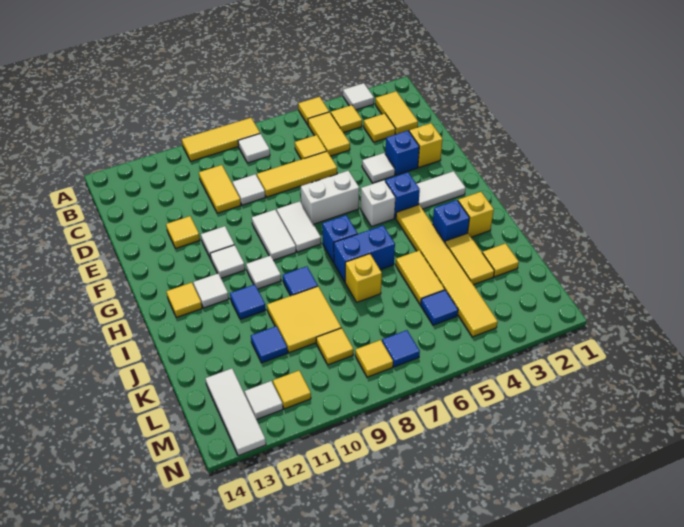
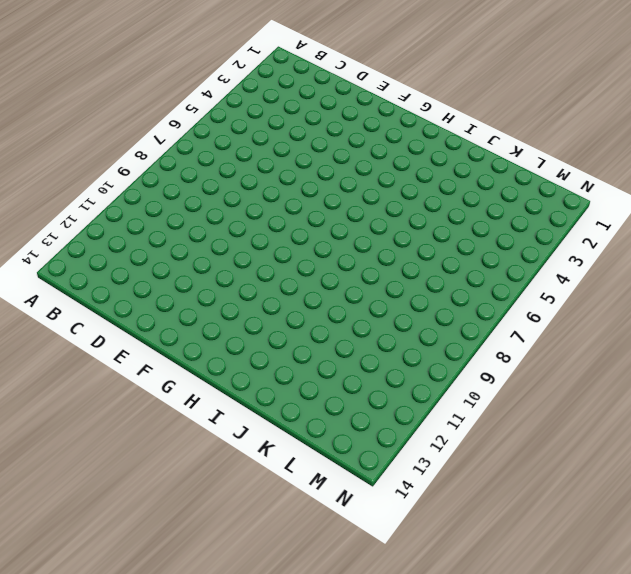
none -> white tile A3 level 1
none -> yellow tile A5 level 1
none -> yellow tile A8:A10 level 1
none -> yellow tile B2:C2 level 1

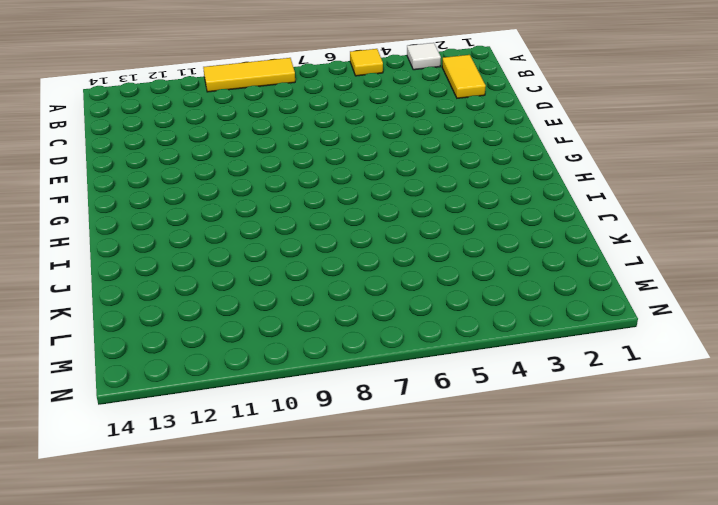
none -> yellow tile B4 level 1
none -> yellow tile B5:C5 level 1
none -> white tile B8 level 1
none -> yellow tile C3 level 1

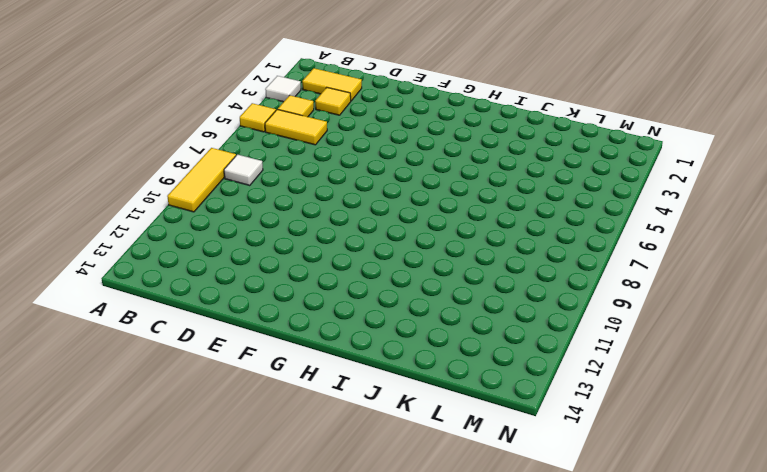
none -> yellow tile C6 level 1
none -> yellow tile C10:D10 level 1
none -> yellow tile D6:D8 level 1
none -> white tile D9 level 1

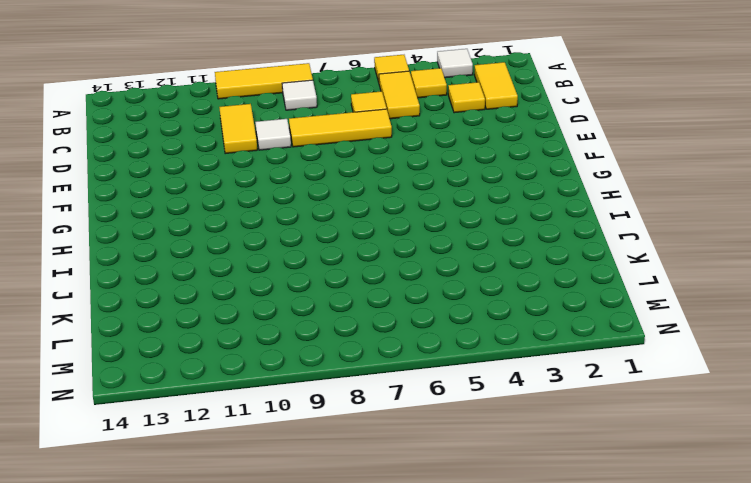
none -> yellow brick E2 level 1
none -> blue brick E3 level 1
none -> white tile E4 level 1
none -> yellow tile E12 level 1

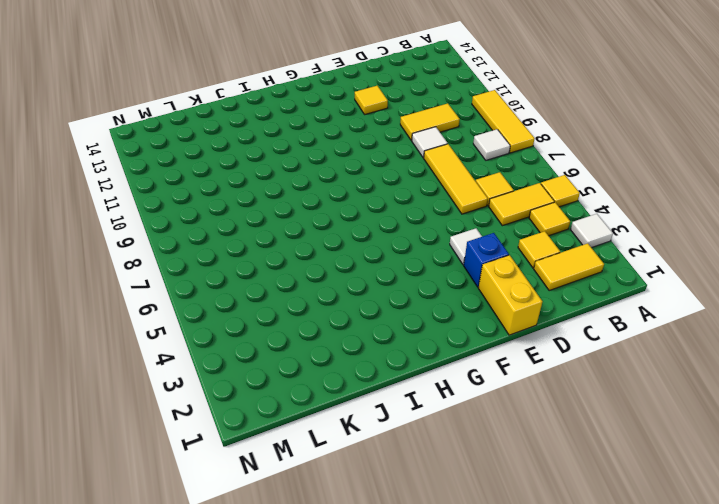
yellow brick E1:E2 level 1 -> yellow brick E2 level 1
none -> white brick F6:F7 level 1
none -> white tile F8:G8 level 1
none -> white tile F9:G9 level 1
none -> white tile F11 level 1

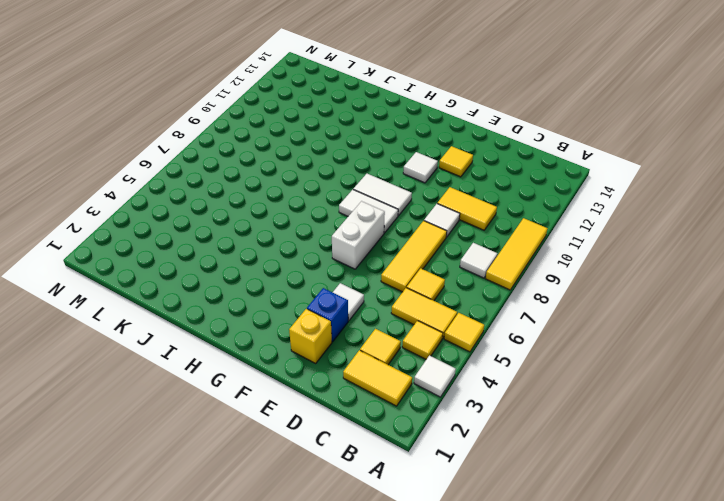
none -> white tile G2:G3 level 1
none -> blue brick G4 level 1
none -> white brick G5 level 1
none -> white tile G11 level 1

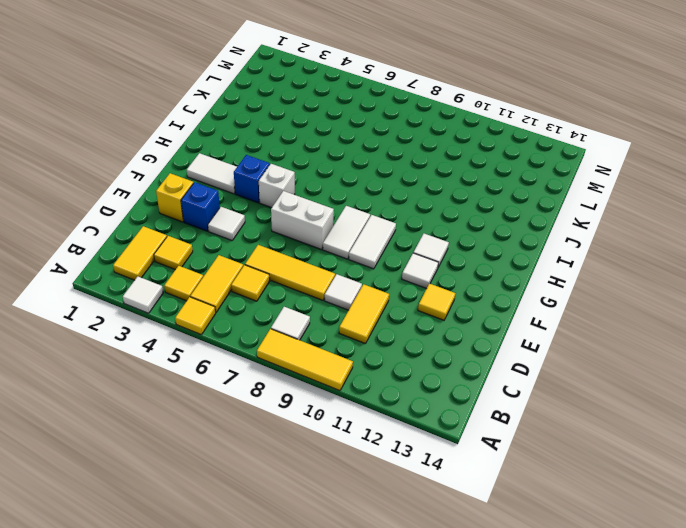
none -> yellow tile H4:M4 level 1
none -> blue brick H7 level 1
none -> white tile H10 level 1
none -> white tile H12 level 1

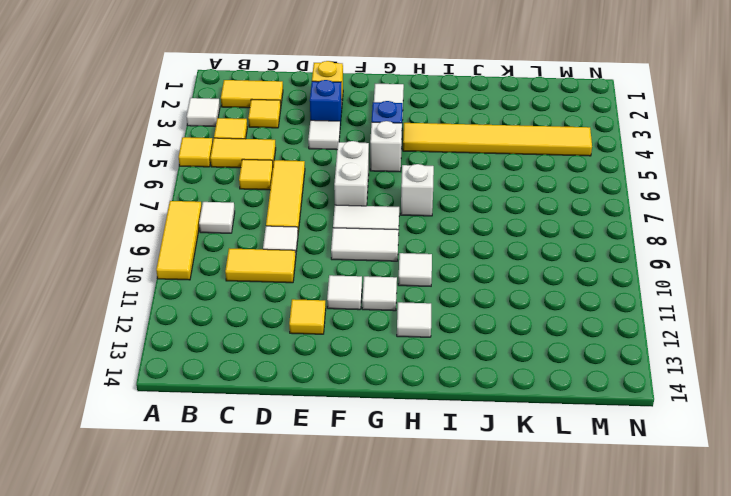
white brick H7 level 1 -> blue brick H7 level 1
none -> yellow tile H13 level 1
none -> yellow brick I2 level 1
none -> blue brick I3 level 1
none -> blue brick I6:I7 level 1

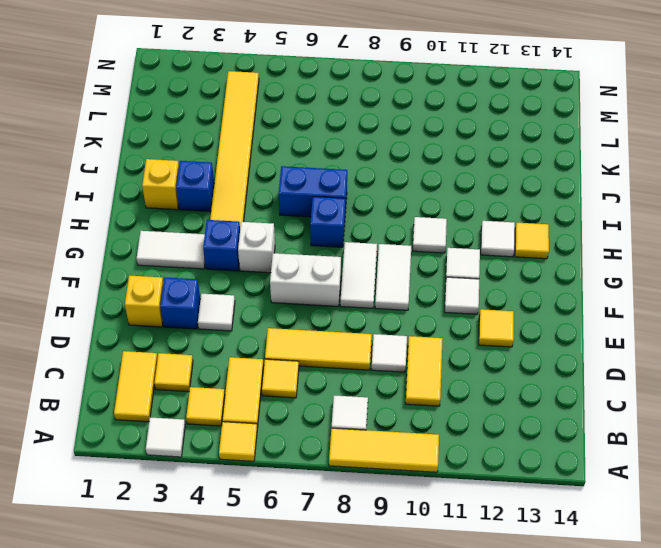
none -> blue tile I9 level 1
none -> blue tile I11 level 1
none -> yellow tile J3:K3 level 1
none -> yellow tile J5:K5 level 1

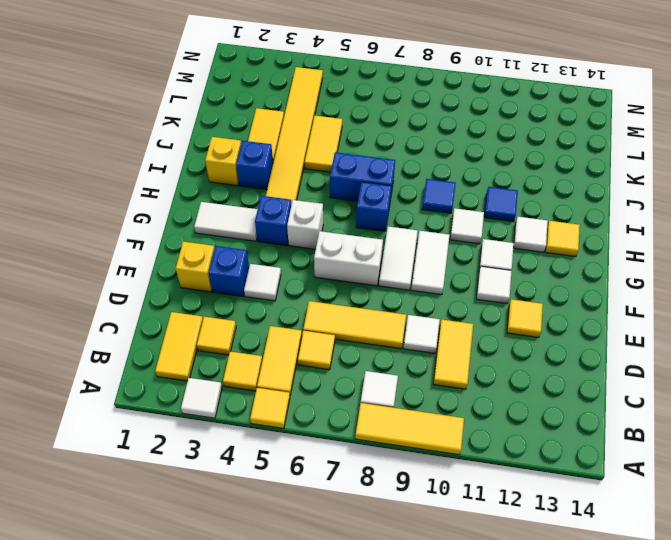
none -> yellow brick J7 level 1
none -> yellow tile J9:K10 level 1
none -> yellow tile K2 level 1
none -> blue tile K11 level 1

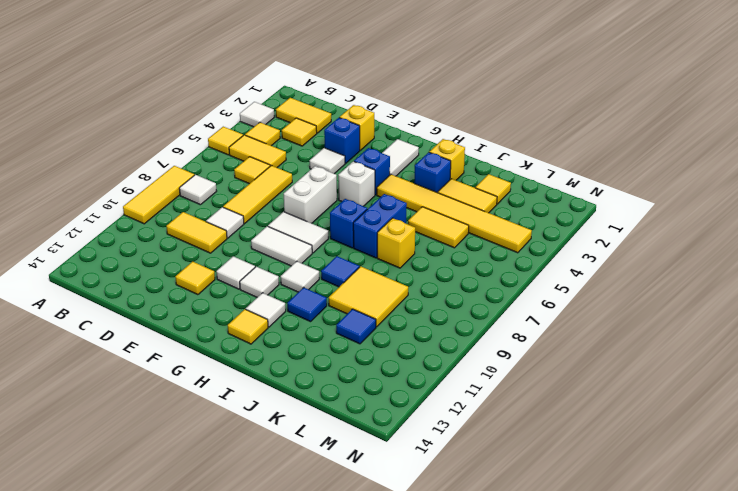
none -> blue tile L5 level 1
none -> yellow tile L9 level 1
none -> white tile L13:N13 level 1
none -> blue tile M7 level 1

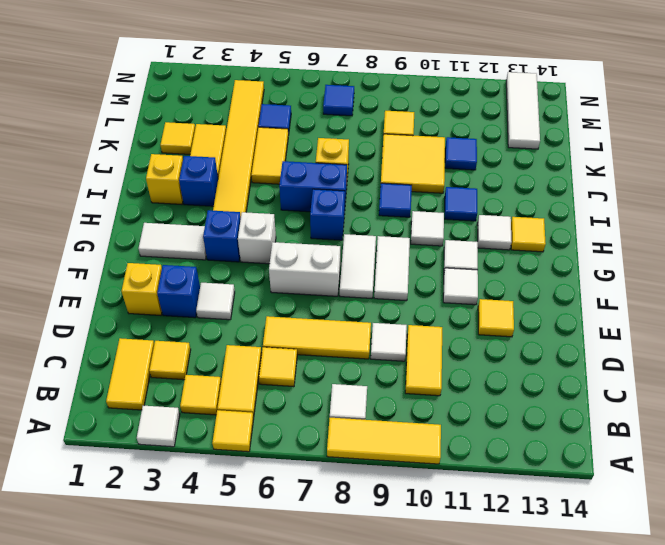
none -> yellow tile M8 level 1
none -> yellow tile M11 level 1
none -> white tile M12 level 1

